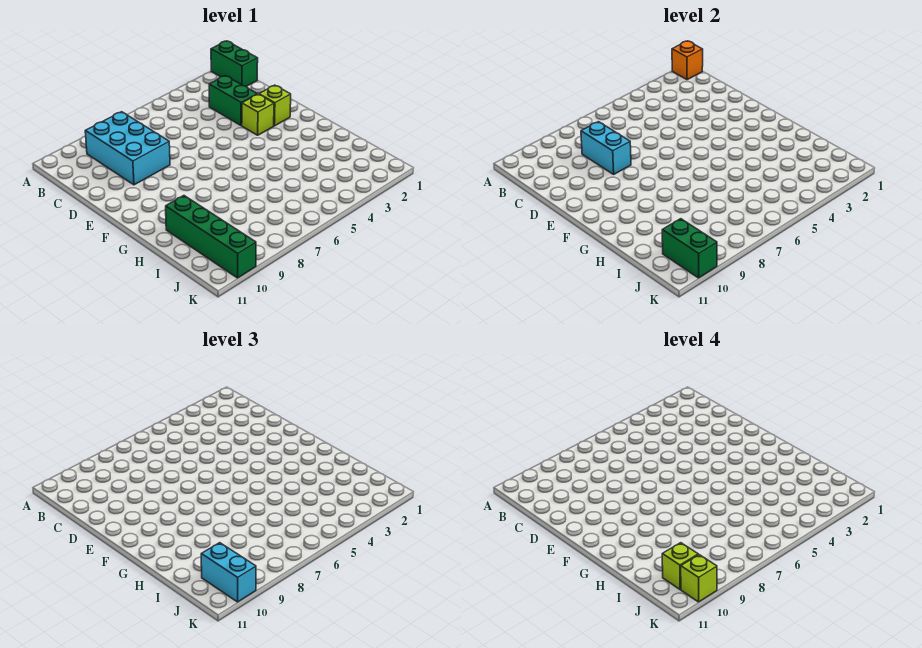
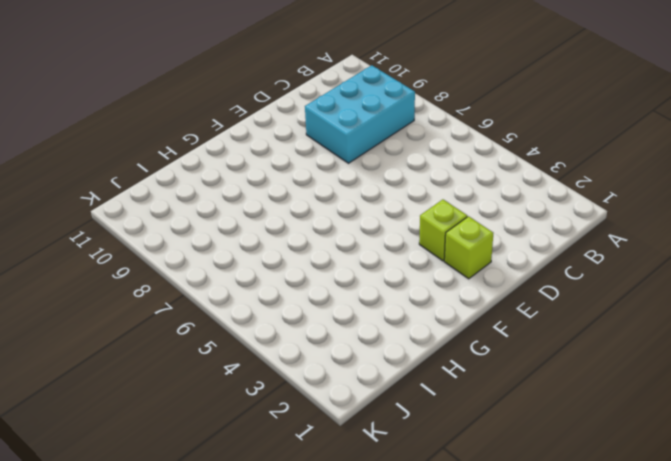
none -> green brick A1:B1 level 1
none -> green brick C3:D3 level 1
none -> green brick H10:K10 level 1

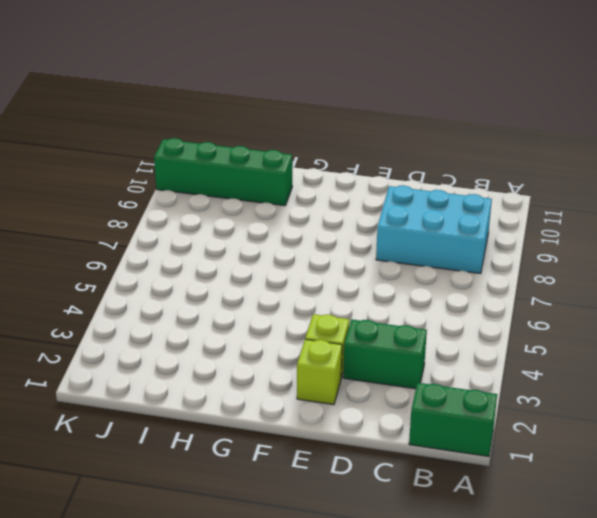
none -> orange brick A1 level 2
none -> cyan brick C8:D8 level 2
none -> green brick J10:K10 level 2

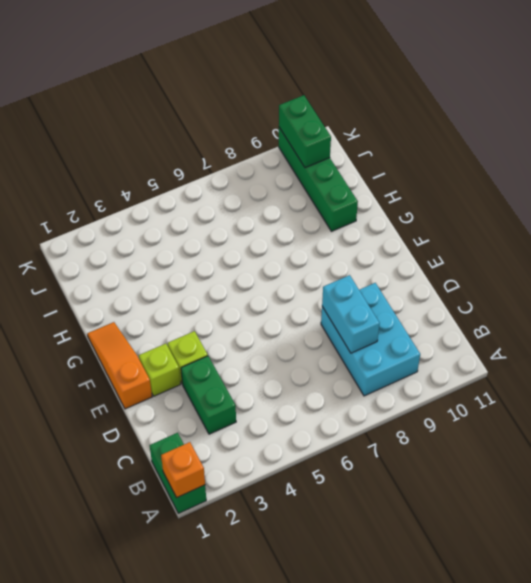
orange slope E1:G1 level 1 top E -> none
none -> cyan brick J10:K10 level 3
none -> lime brick J10 level 4
none -> lime brick K10 level 4

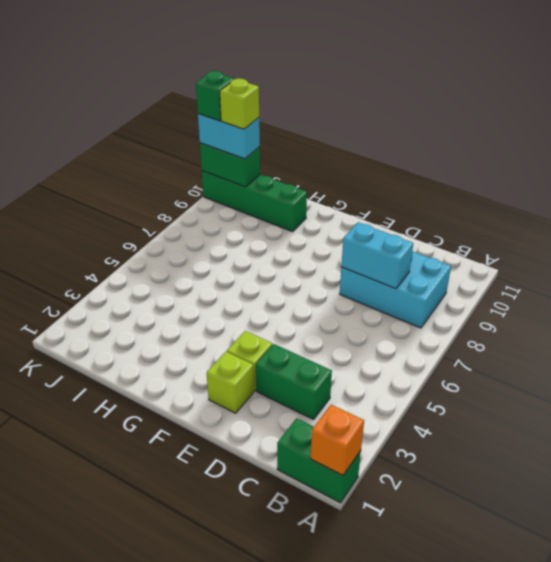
green brick K10 level 4 -> lime brick K10 level 4

